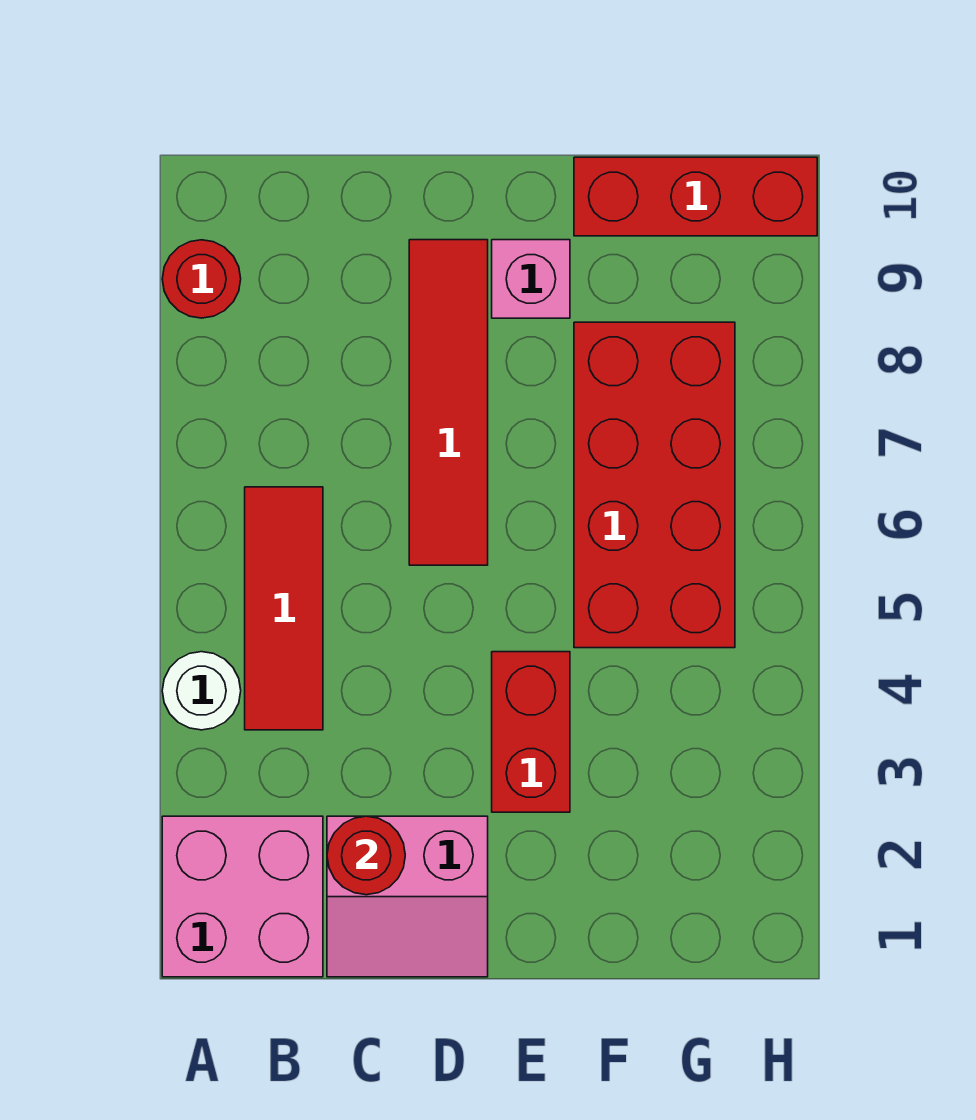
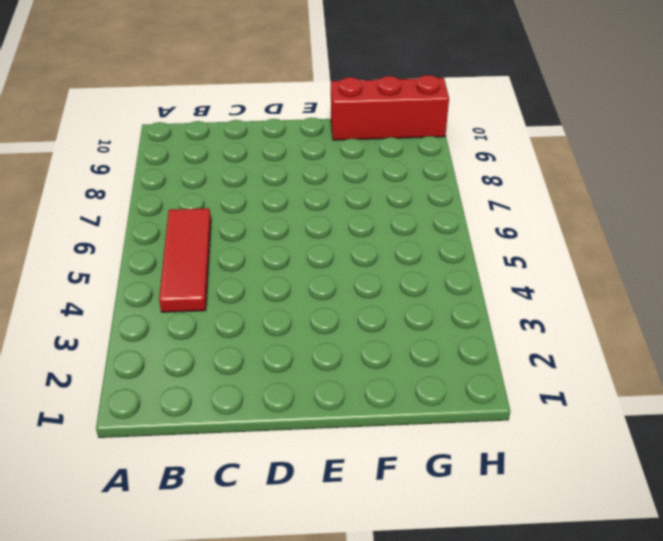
none -> pink brick A1:B2 level 1
none -> white round brick A4 level 1

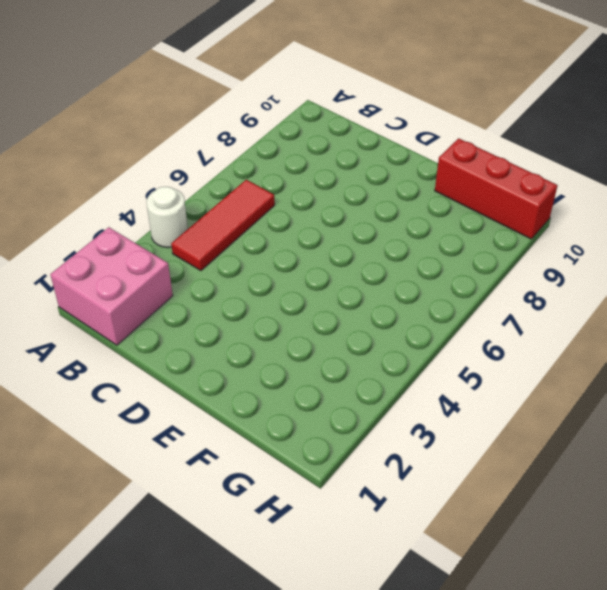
none -> red round brick A9 level 1
none -> pink slope C1:D2 level 1 top 2

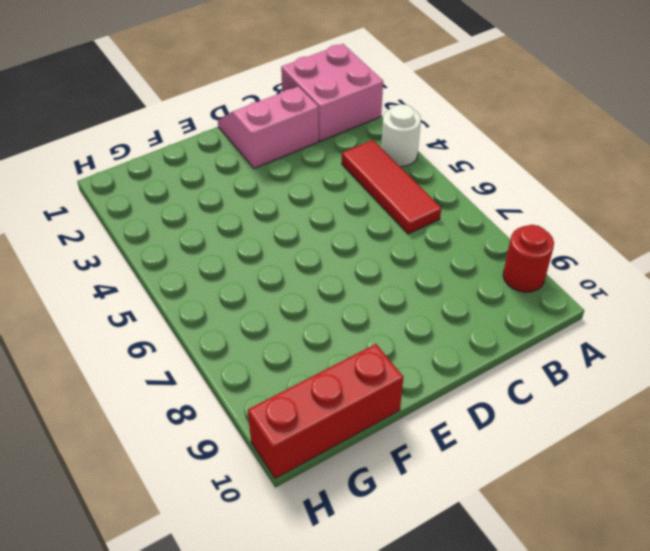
none -> red tile D6:D9 level 1
none -> red brick E3:E4 level 1

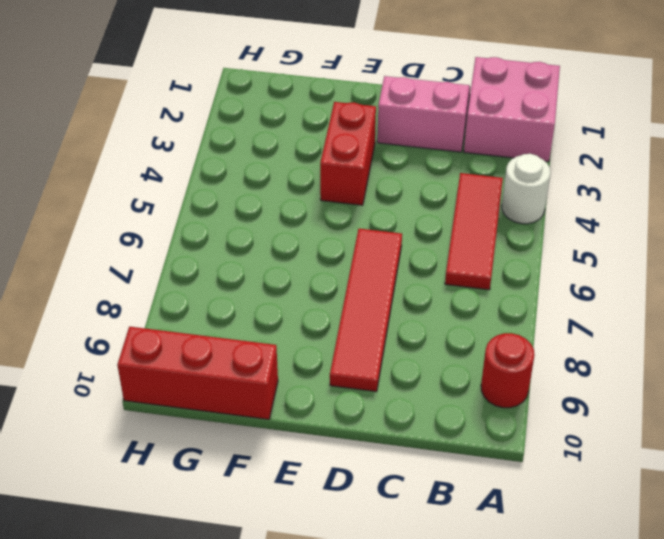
none -> pink brick E9 level 1
none -> red brick F5:G8 level 1

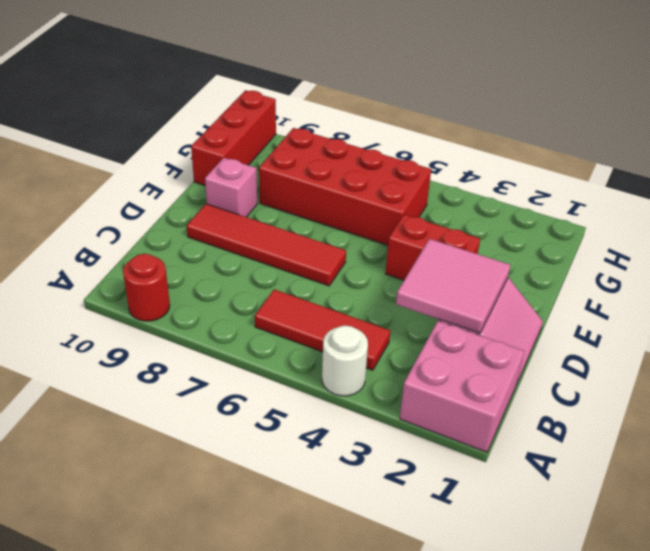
pink tile C2:D3 level 2 -> red round brick C2 level 2

